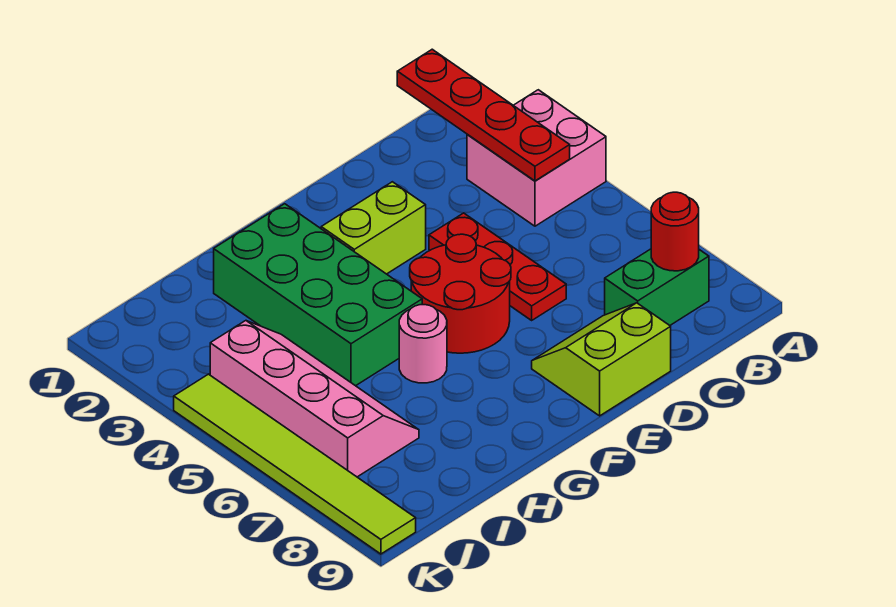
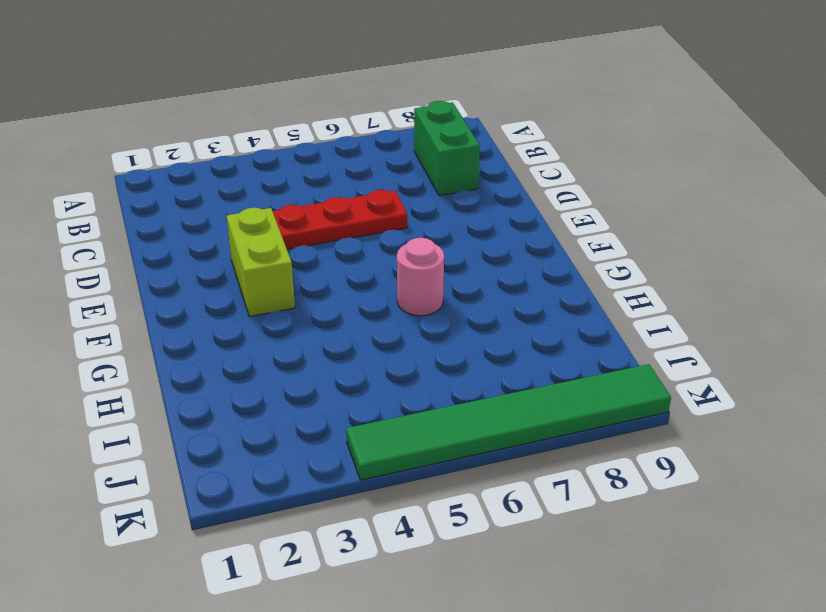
green tile K4:K9 level 1 -> lime tile K4:K9 level 1
none -> pink brick A3:B4 level 1
none -> lime slope D8:E9 level 1 top 9
none -> red round brick E5:F6 level 1

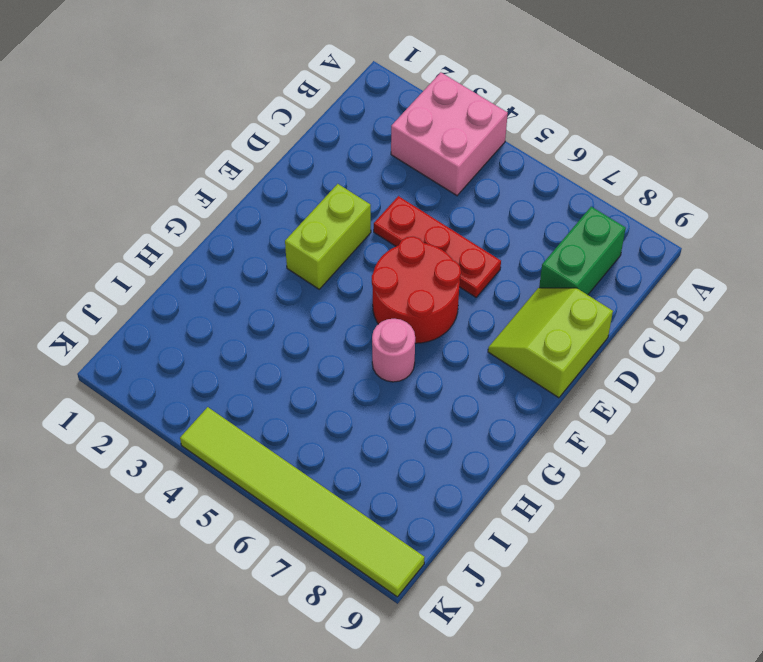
none -> green brick G2:H5 level 1
none -> pink slope I4:J7 level 1 top J
none -> red plate B1:B4 level 2

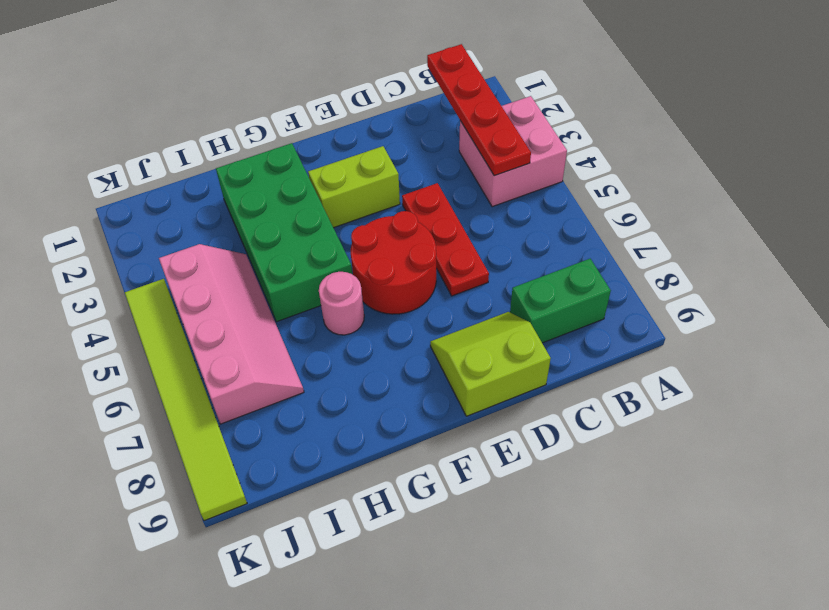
none -> red round brick B8 level 2

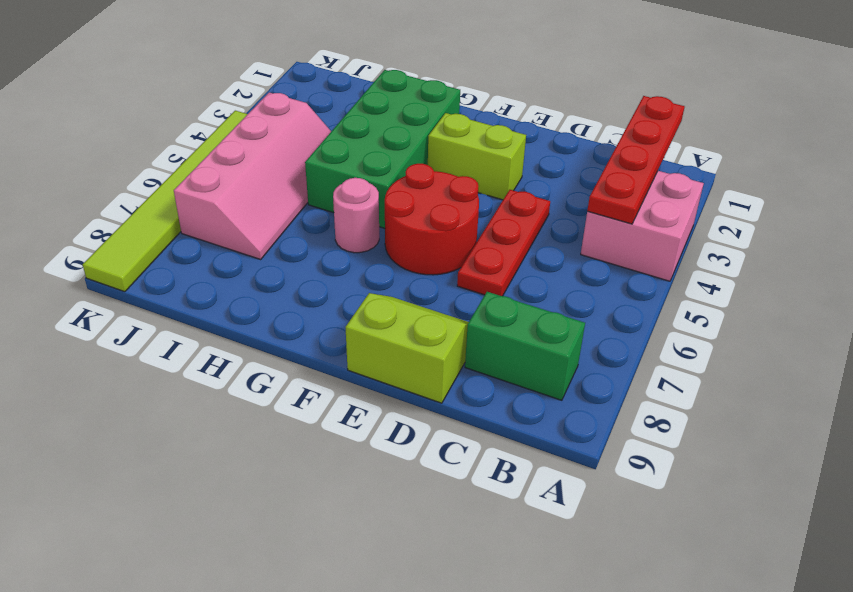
none -> red round brick B8 level 2

